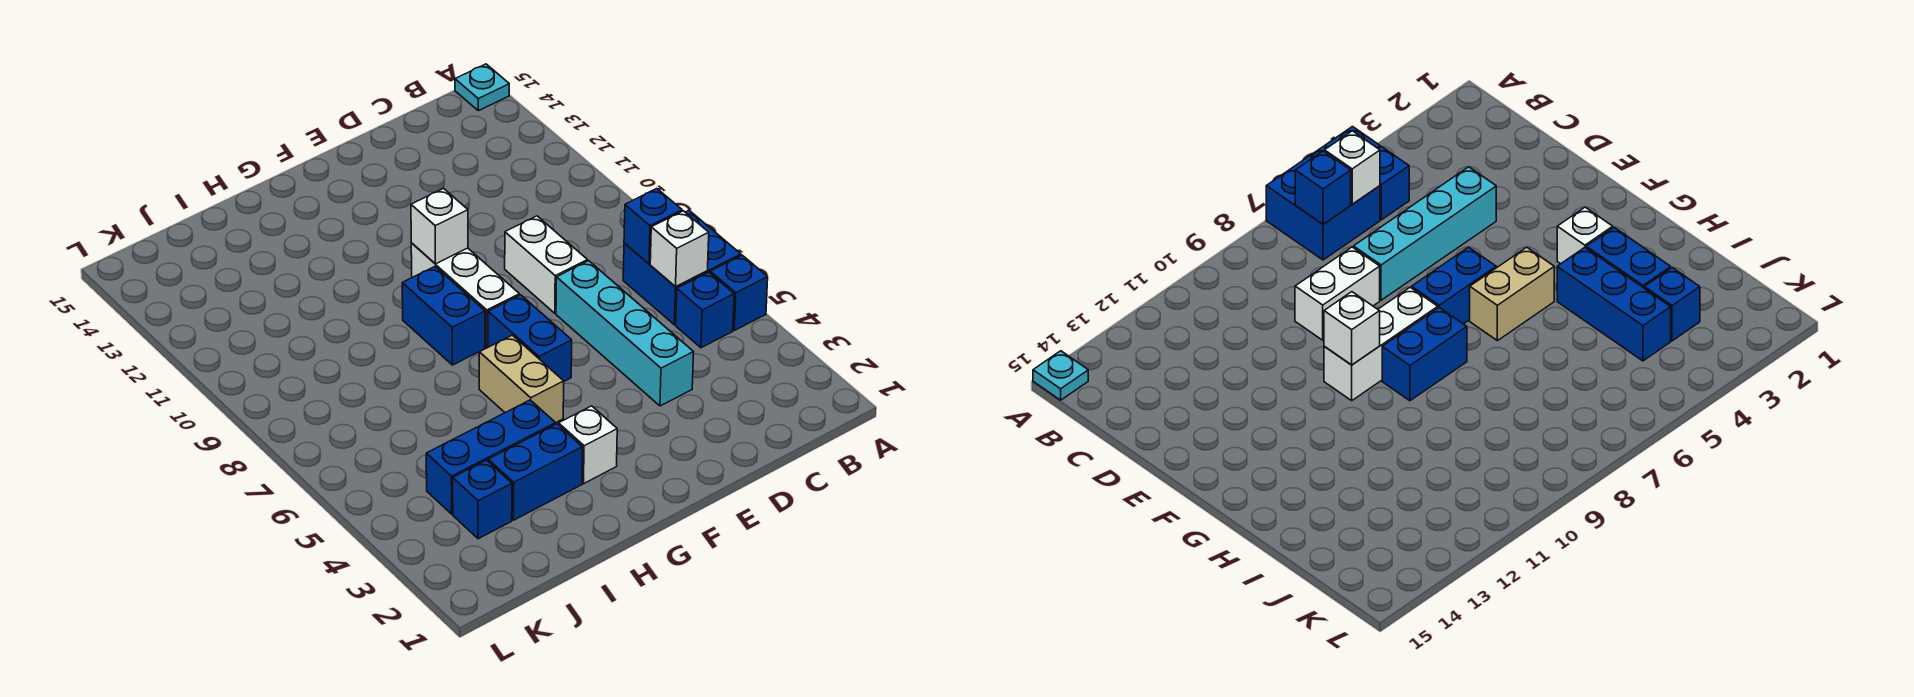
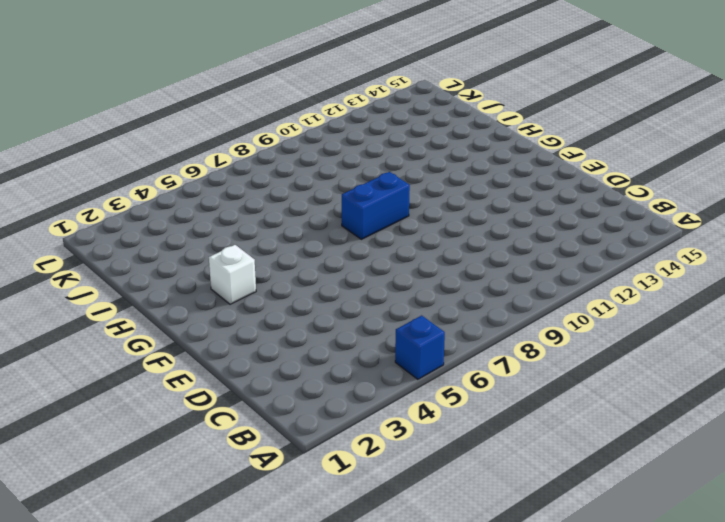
none -> blue brick A6:B7 level 1
none -> cyan plate A15 level 1
none -> blue brick B5 level 1

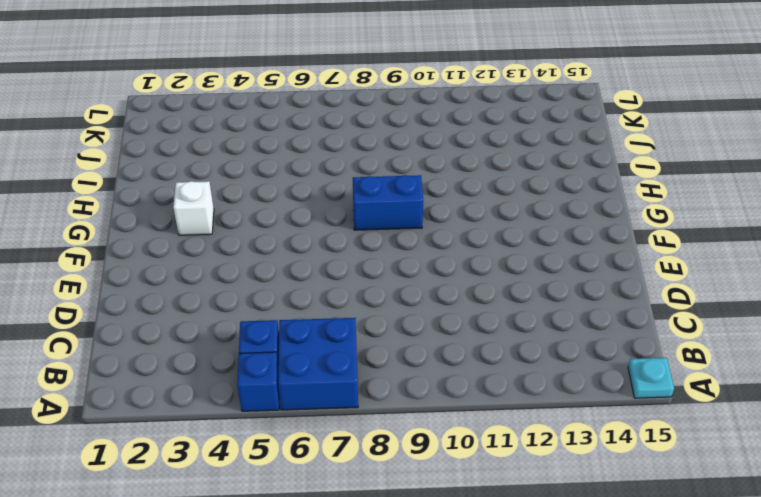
none -> cyan brick D4:D7 level 1
none -> white brick D8:D9 level 1
none -> blue brick F6:F7 level 1

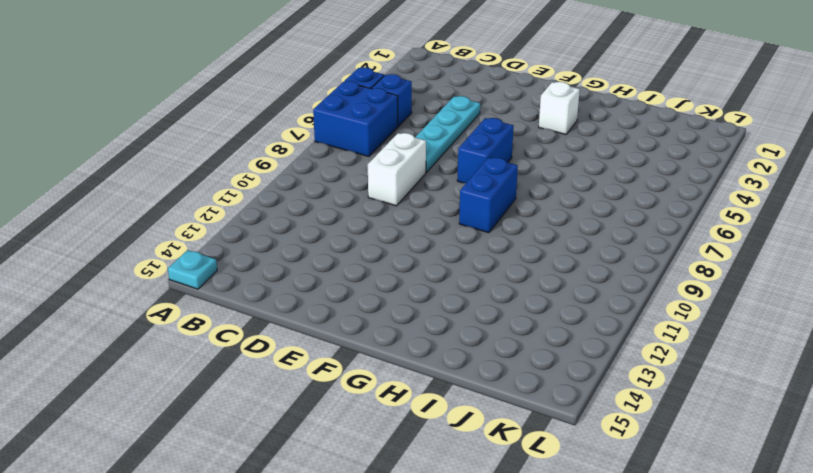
cyan plate D4:D7 level 1 -> cyan brick D4:D7 level 1
none -> white brick F8:F10 level 1
none -> tan brick G5:G6 level 1
none -> blue brick H3:I3 level 1

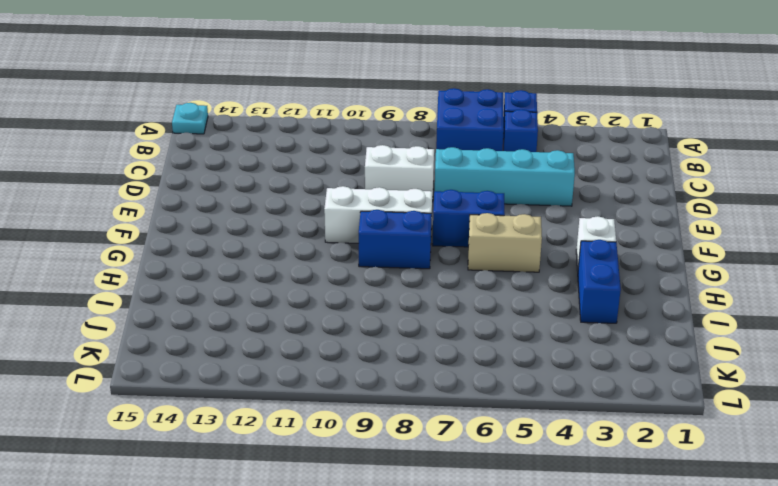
none -> blue brick H4:J4 level 1
none -> blue brick J3 level 1
none -> white brick B6 level 2

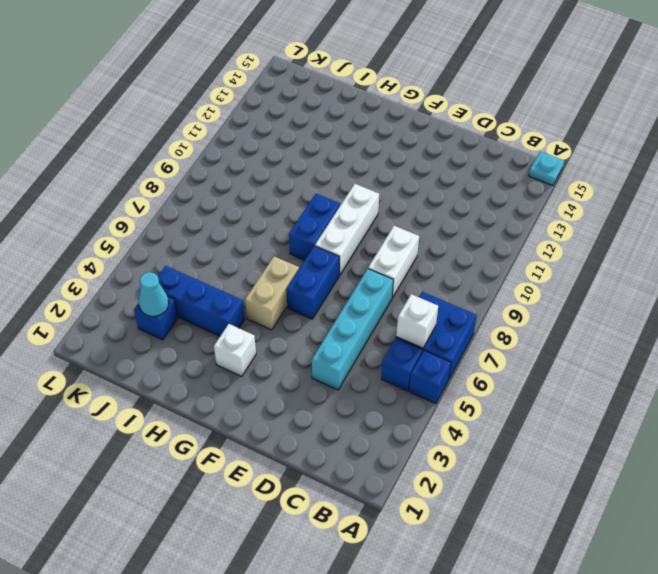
cyan cone J3 level 2 -> none
none -> blue brick H3:I3 level 1
none -> blue brick B7 level 2
none -> white brick F10 level 2

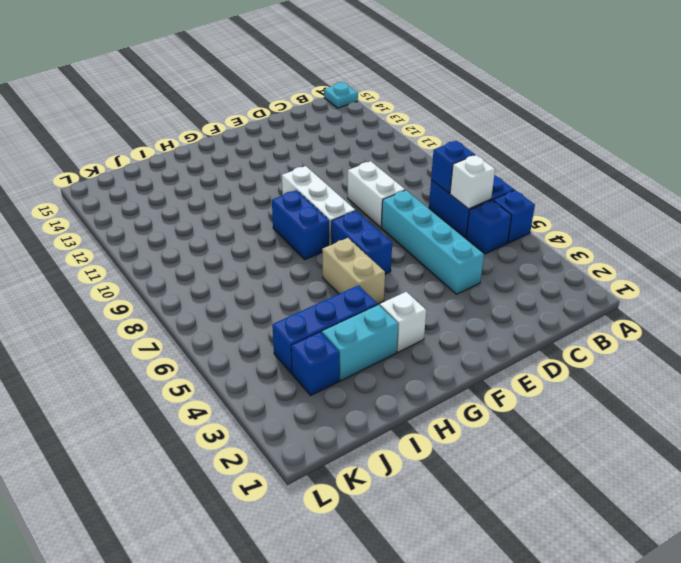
cyan brick H3:I3 level 1 -> blue brick H3:I3 level 1
none -> white brick F10 level 2

